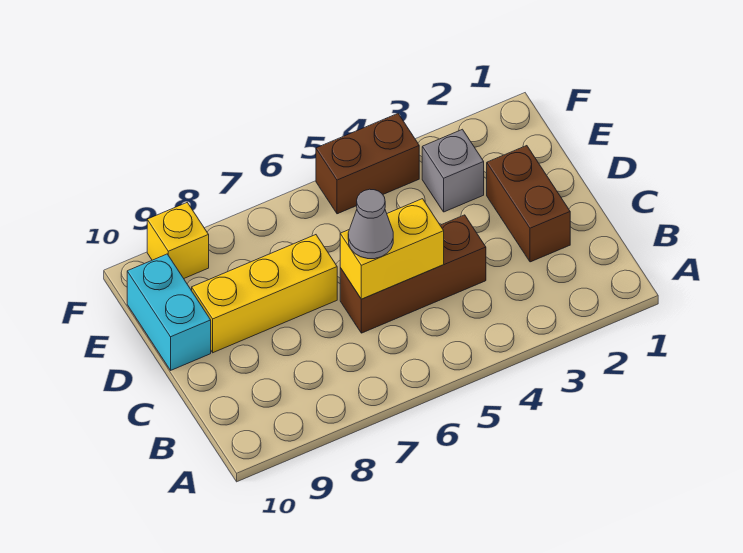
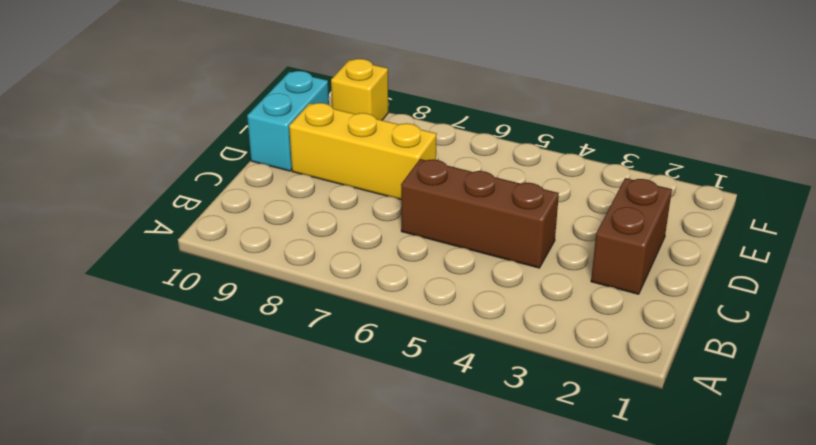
none -> grey brick E3 level 1
none -> brown brick F4:F5 level 1

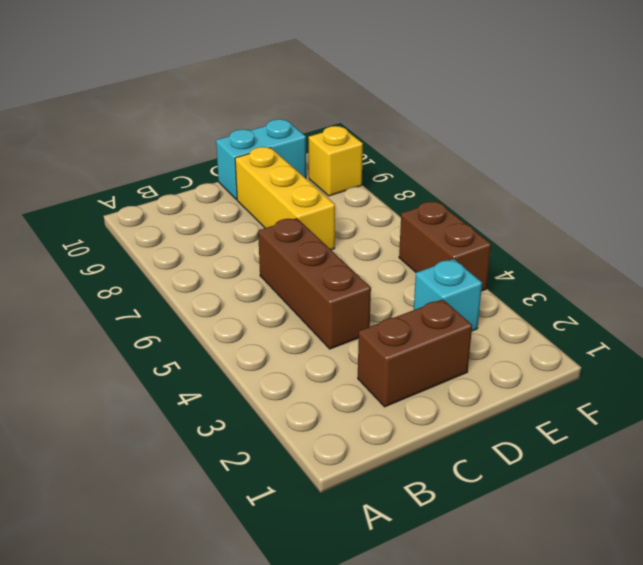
cyan brick E3 level 1 -> grey brick E3 level 1
none -> yellow brick C5:C6 level 2
none -> grey cone C6 level 3

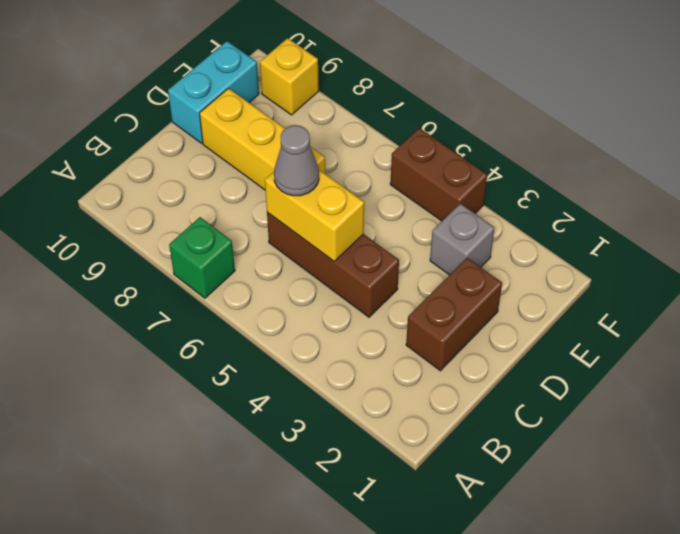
green brick A7 level 1 -> none

